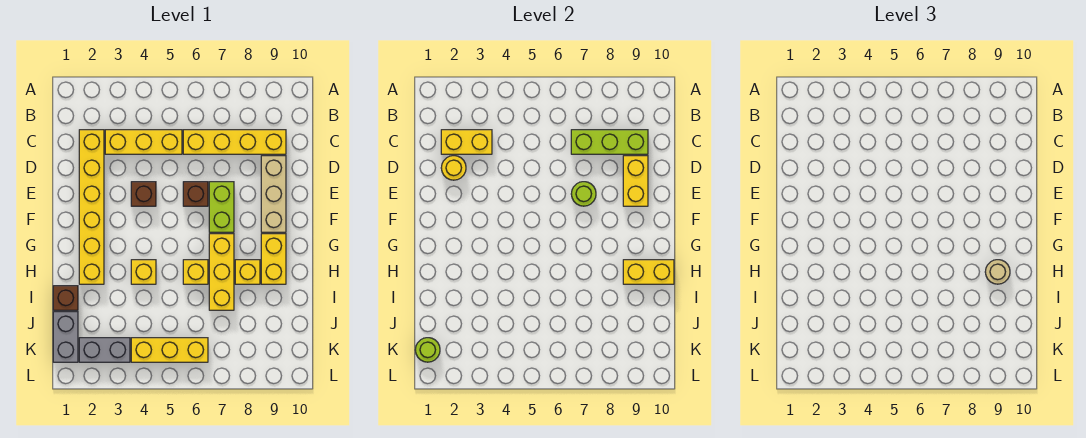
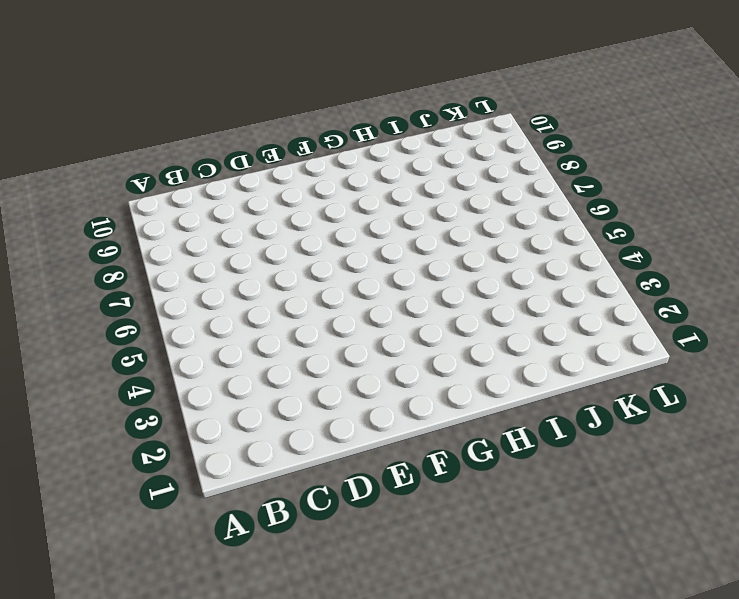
none -> yellow brick C2:H2 level 1
none -> yellow brick C3:C5 level 1
none -> yellow brick C6:C9 level 1

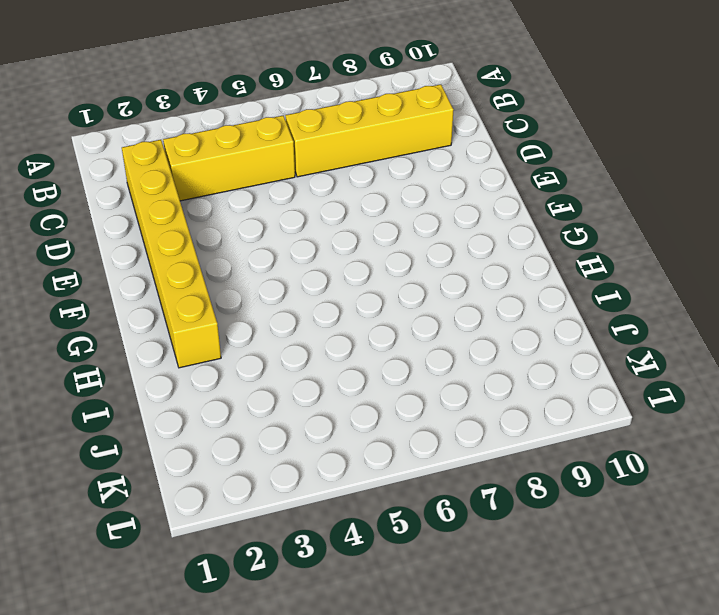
none -> tan brick D9:F9 level 1
none -> brown brick E4 level 1
none -> brown brick E6 level 1

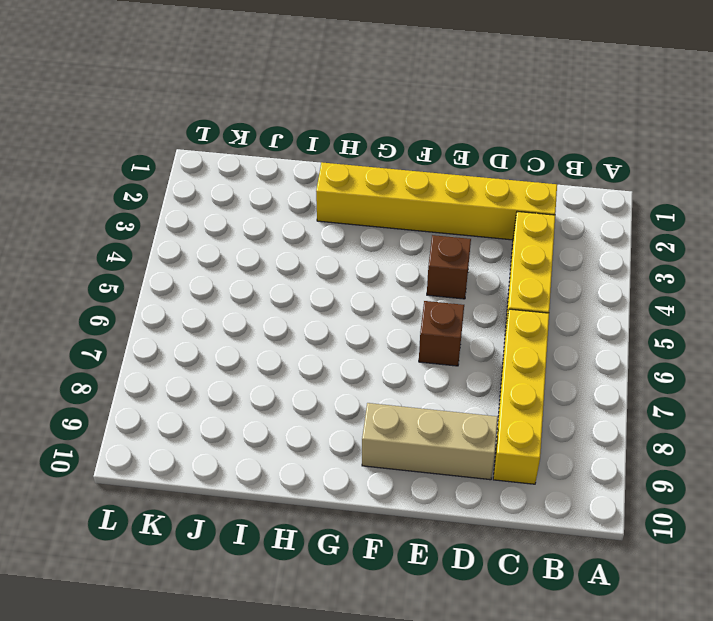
none -> lime brick E7:F7 level 1
none -> yellow brick G7:I7 level 1
none -> yellow brick G9:H9 level 1

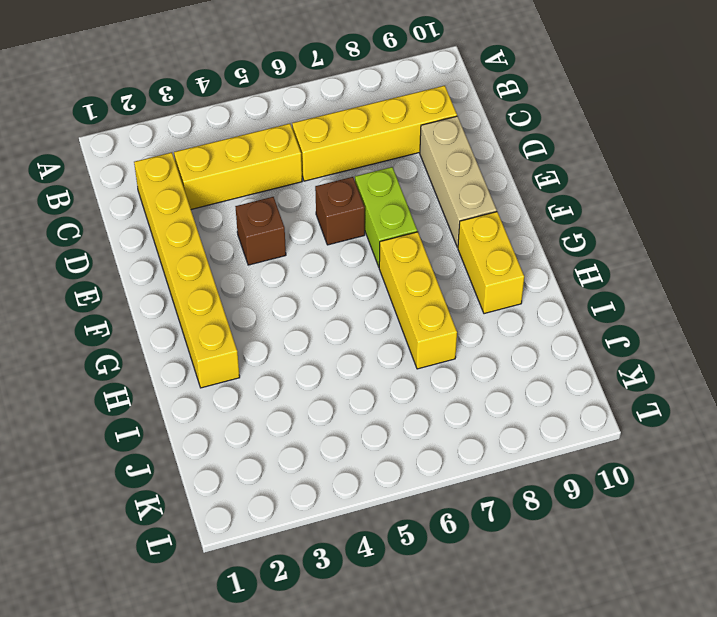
none -> yellow brick H4 level 1
none -> yellow brick H6 level 1
none -> yellow brick H8 level 1

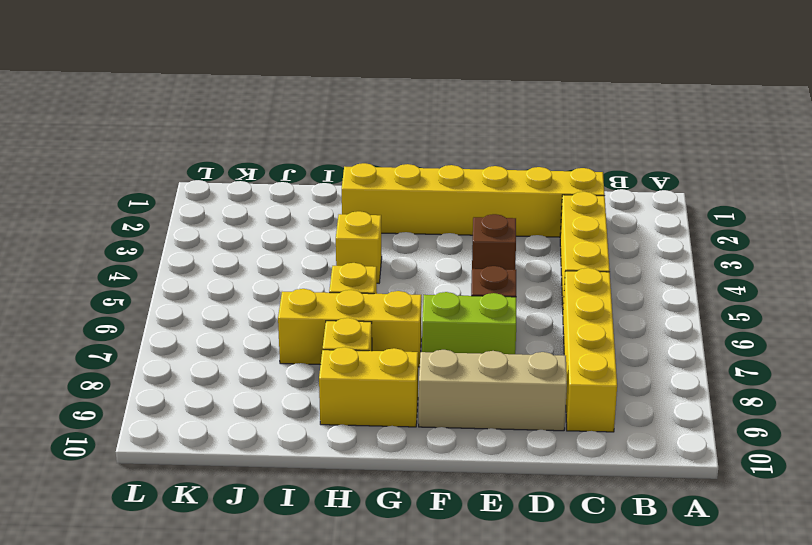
none -> brown brick I1 level 1
none -> grey brick J1:K1 level 1
none -> grey brick K2:K3 level 1

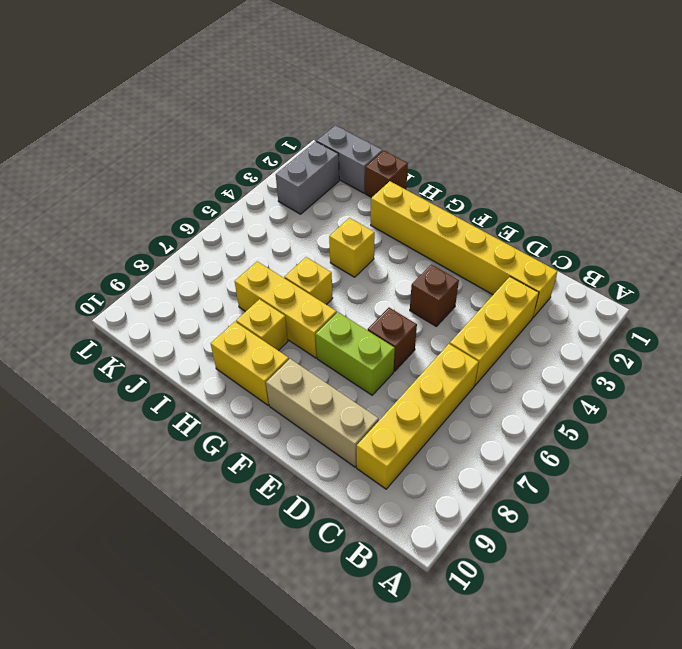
none -> yellow brick K4:K6 level 1
none -> yellow brick C2:C3 level 2
none -> lime brick C7:C9 level 2

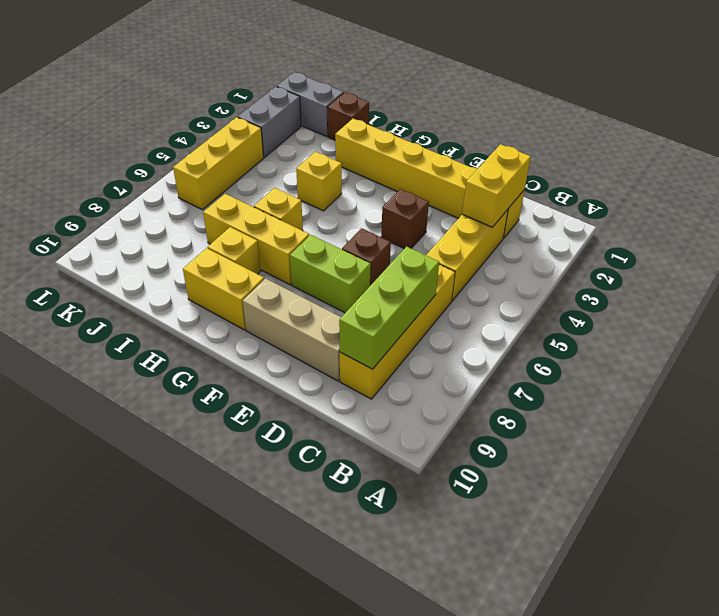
none -> yellow round brick D2 level 2
none -> yellow brick D9:E9 level 2
none -> lime round brick E7 level 2

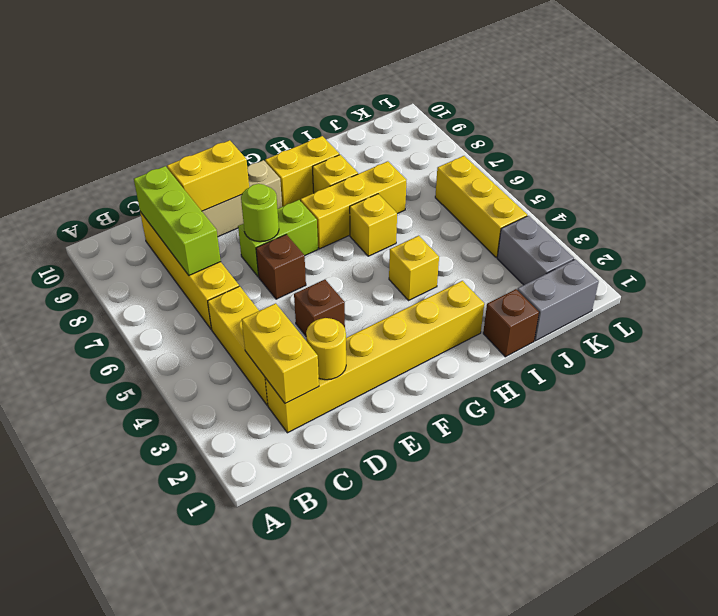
none -> yellow brick H9:H10 level 2
none -> lime round brick K1 level 2
none -> tan round brick H9 level 3

